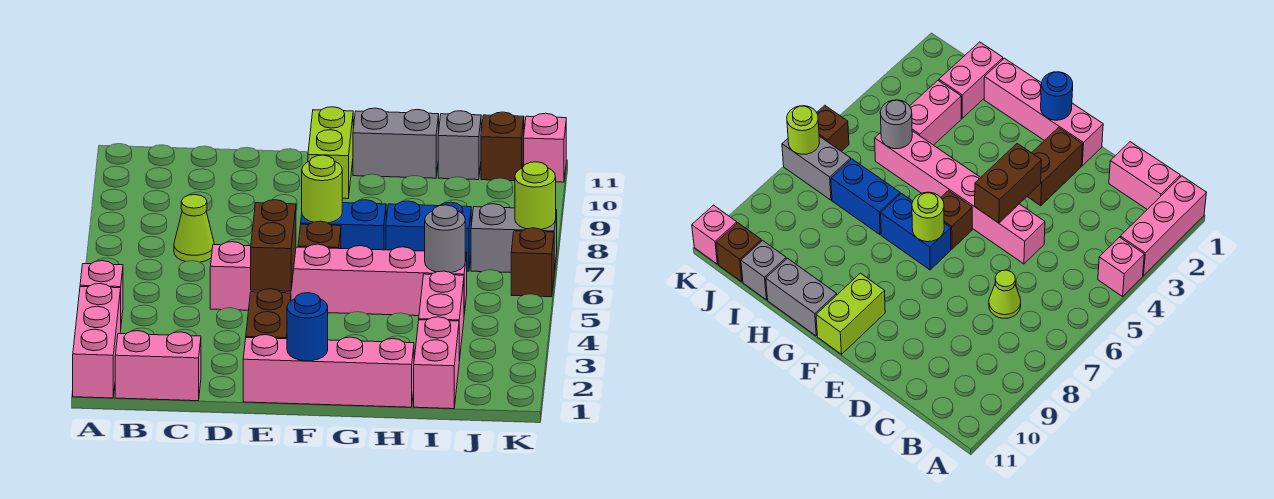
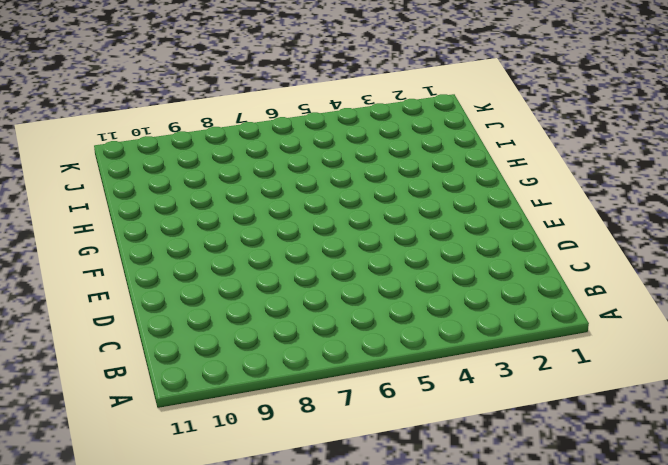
none -> pink brick A1:A3 level 1
none -> pink brick A4 level 1
none -> pink brick B1:C1 level 1

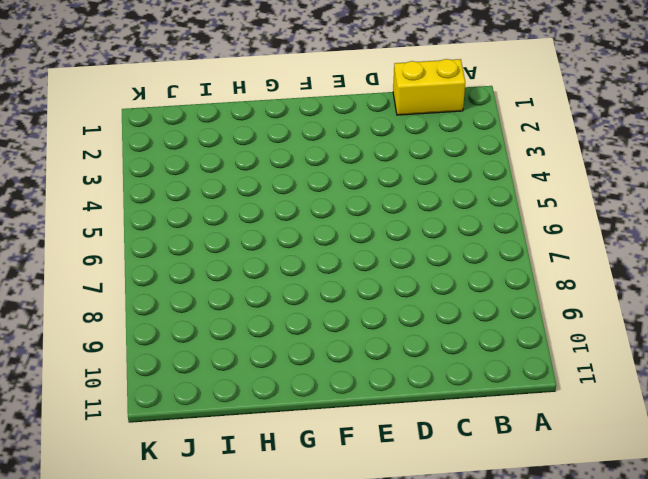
yellow brick B1:C1 level 1 -> pink brick B1:C1 level 1
none -> pink brick A1:A3 level 1
none -> pink brick A4 level 1
none -> lime cone C7 level 1

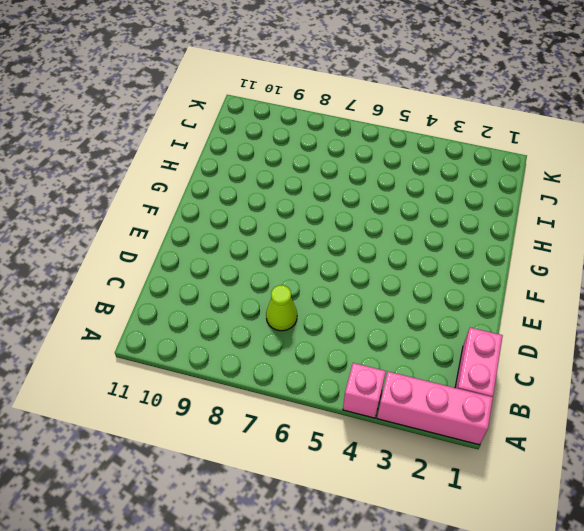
none -> pink brick D5:I5 level 1
none -> pink brick E1:H1 level 1
none -> brown brick E2:E3 level 1

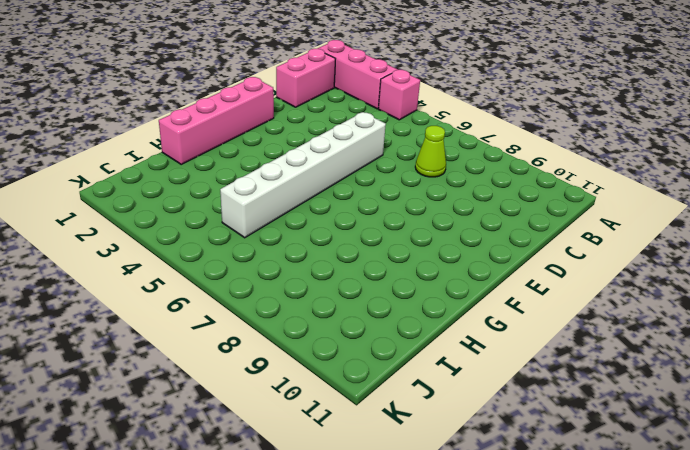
white brick D5:I5 level 1 -> pink brick D5:I5 level 1
none -> brown brick E2:E3 level 1
none -> brown brick F6 level 1
none -> blue brick F7:G7 level 1

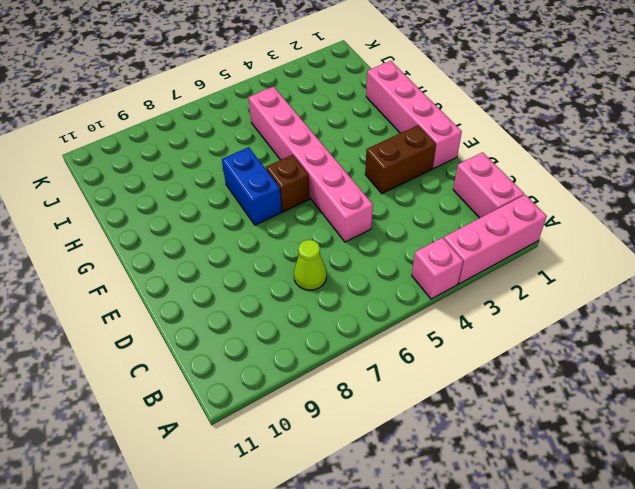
none -> lime brick F10:F11 level 1
none -> grey brick G11:H11 level 1
none -> blue brick H7:I7 level 1

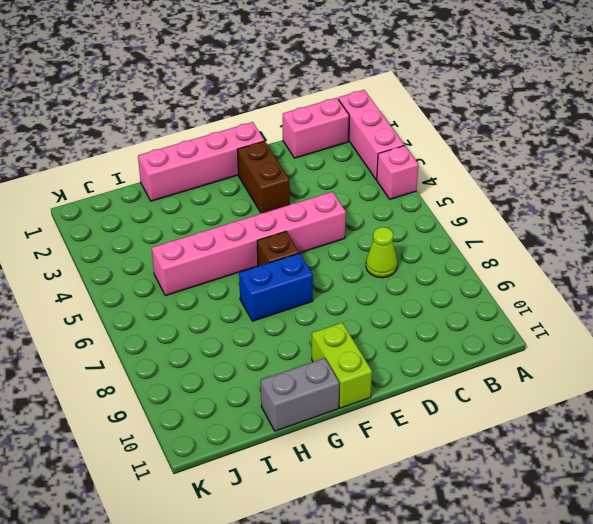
none -> blue brick H7:I7 level 1
none -> pink brick I1:I2 level 1
none -> pink brick I3:I4 level 1

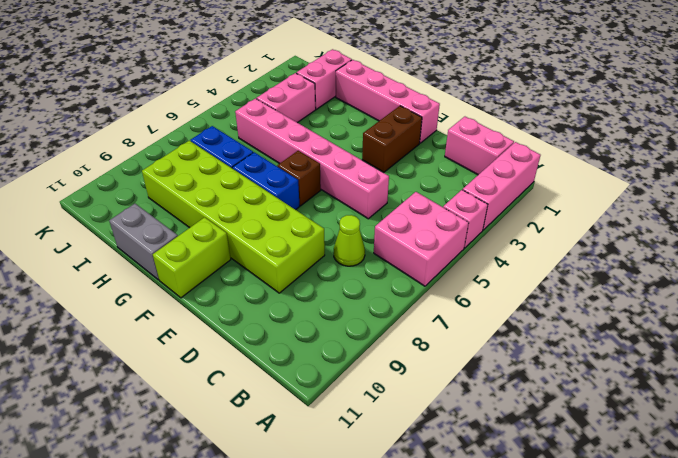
pink brick A5:B6 level 1 -> none
lime brick D8:I9 level 1 -> none
none -> grey brick I11 level 1
none -> grey brick J7:K7 level 1
none -> brown brick J11 level 1

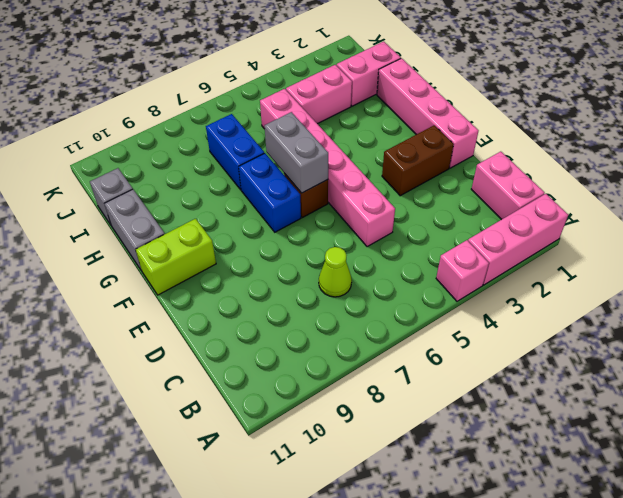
grey brick F6:G6 level 2 -> grey brick J7:K7 level 1
none -> brown brick J11 level 1
none -> brown brick K6 level 1
none -> pink brick K11 level 1

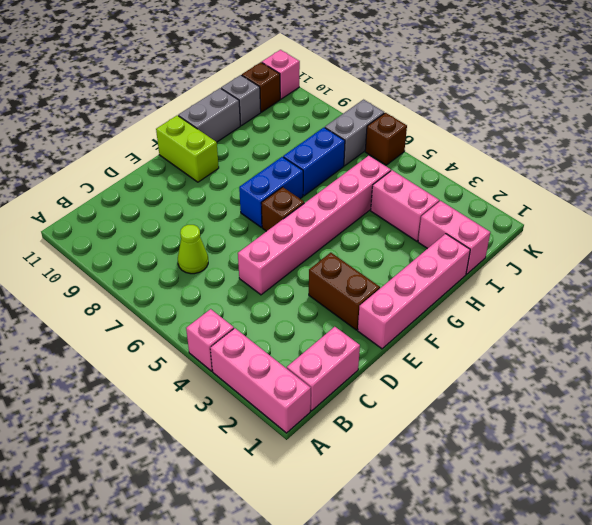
none -> brown brick E4:E5 level 2
none -> blue round brick F1 level 2
none -> lime round brick F7 level 2

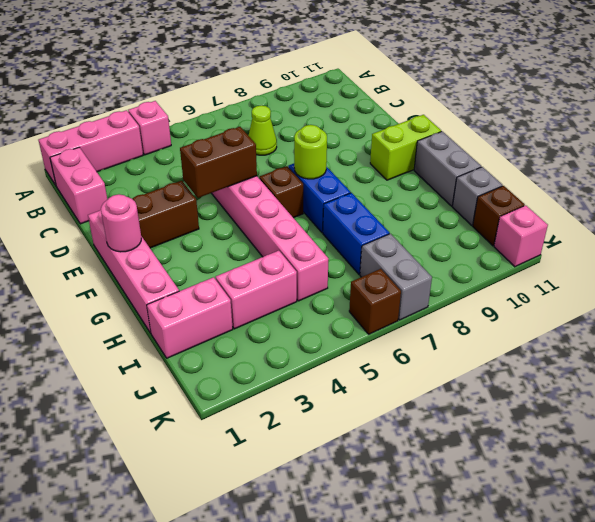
pink round brick F1 level 2 -> blue round brick F1 level 2
none -> grey round brick I5 level 2
none -> lime round brick K7 level 2

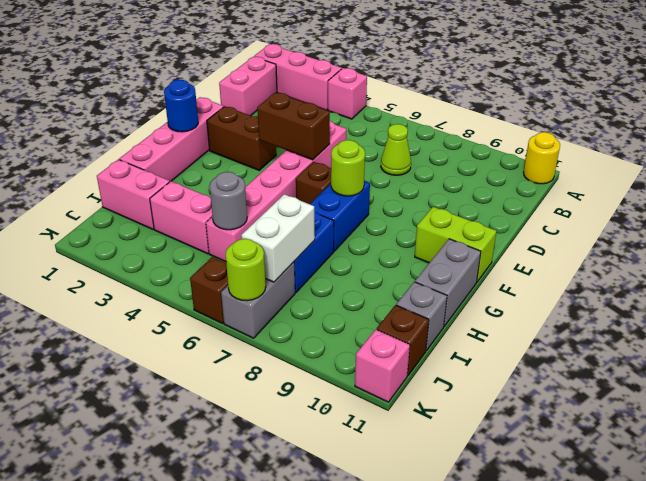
yellow round brick A11 level 1 -> none
white brick I7:J7 level 2 -> none

